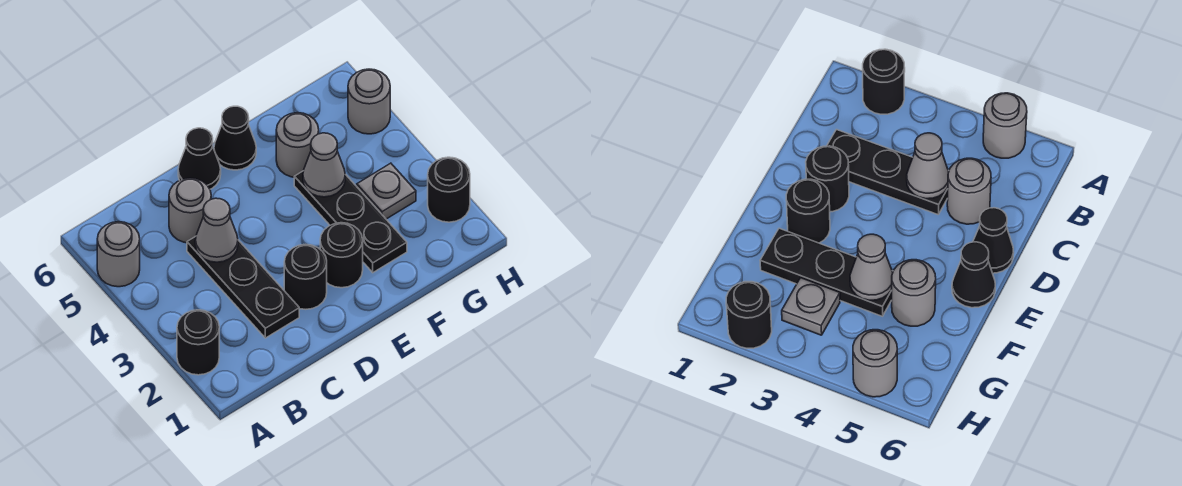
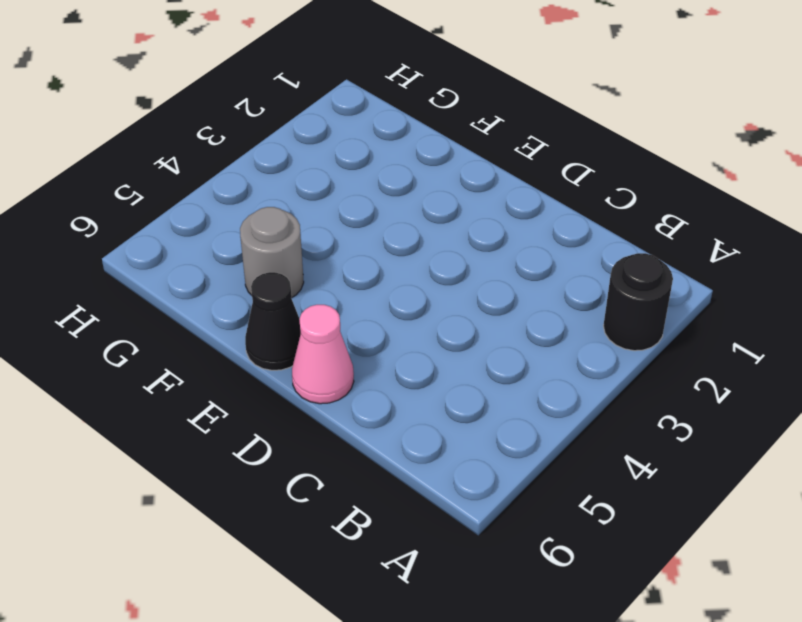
pink cone D6 level 1 -> black cone D6 level 1
none -> grey round brick A5 level 1
none -> black plate C2:C4 level 1
none -> grey round brick C5 level 1

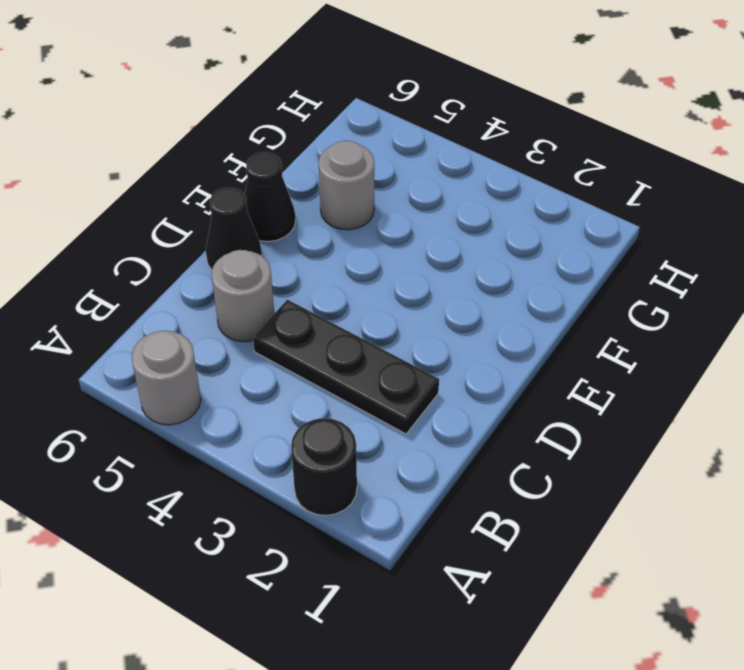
none -> black round brick D2 level 1
none -> black round brick E2 level 1
none -> black plate F2:F4 level 1

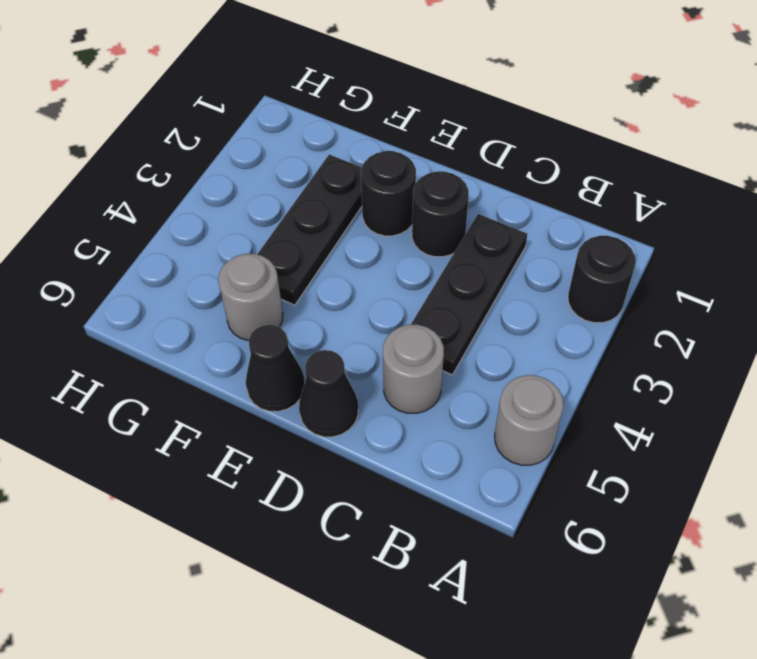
none -> grey plate G3 level 1
none -> black round brick H2 level 1
none -> grey round brick H5 level 1

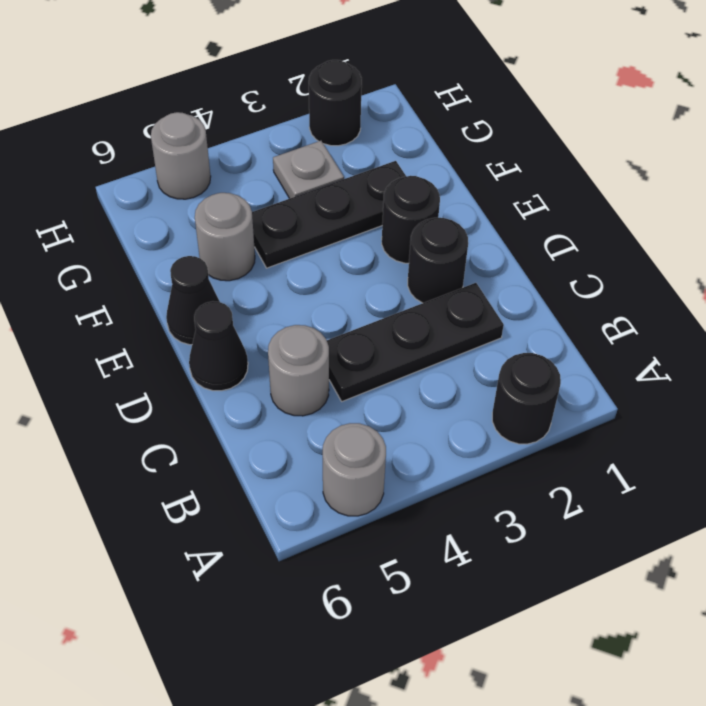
none -> grey cone C4 level 2
none -> grey cone F4 level 2

